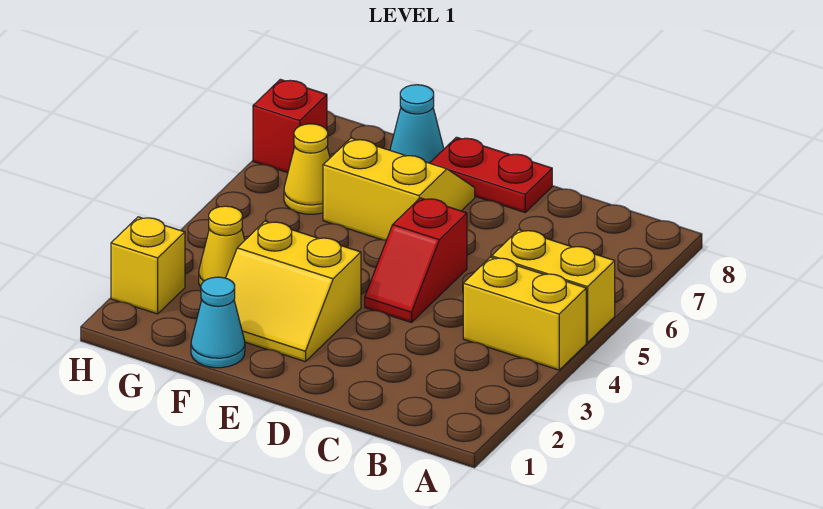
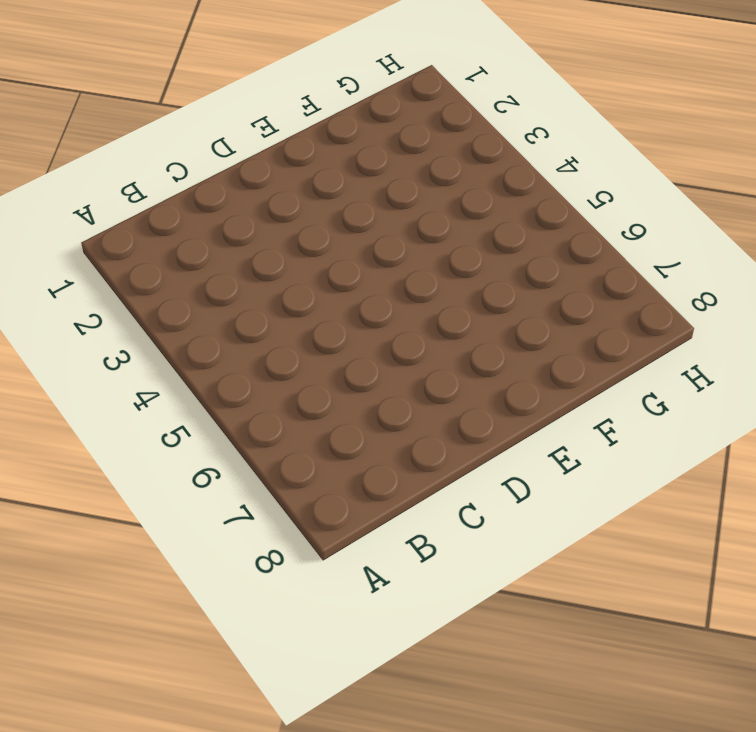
none -> yellow brick A4:B4 level 1
none -> yellow brick A5:B5 level 1
none -> red slope D4:D5 level 1 top 5

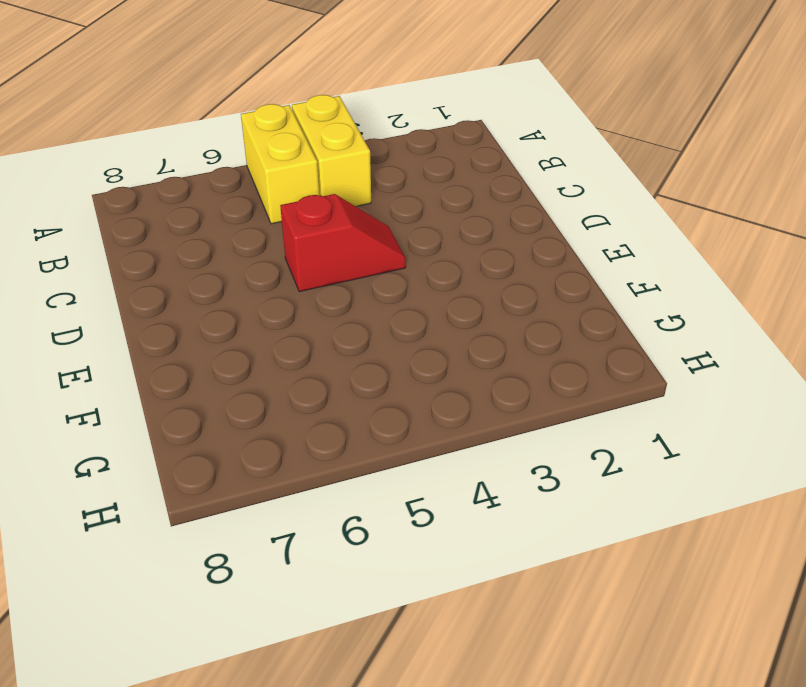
none -> red plate D8:E8 level 1
none -> yellow slope E2:F3 level 1 top 3
none -> yellow slope E6:F7 level 1 top 6

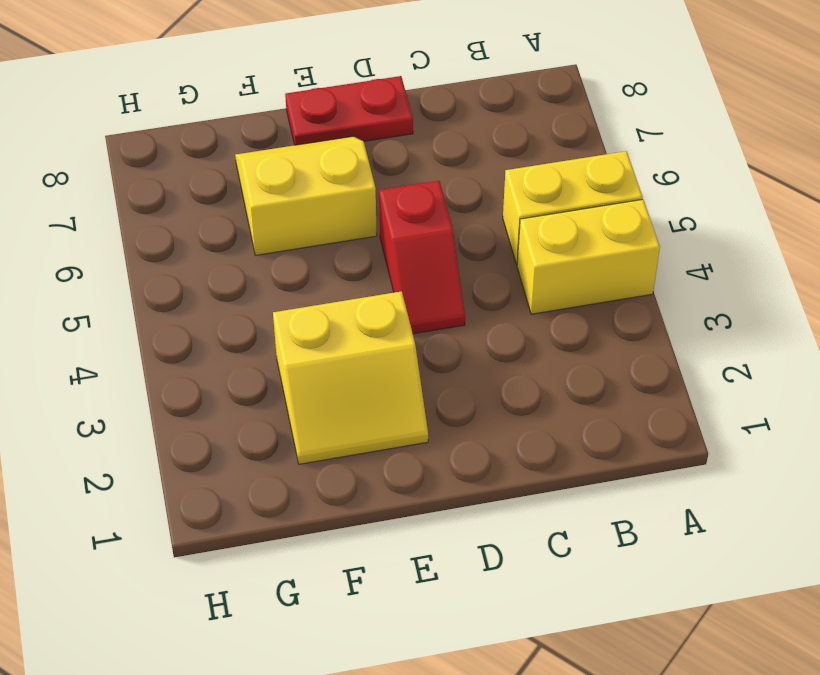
none -> cyan cone F1 level 1
none -> cyan cone F8 level 1
none -> yellow cone G3 level 1

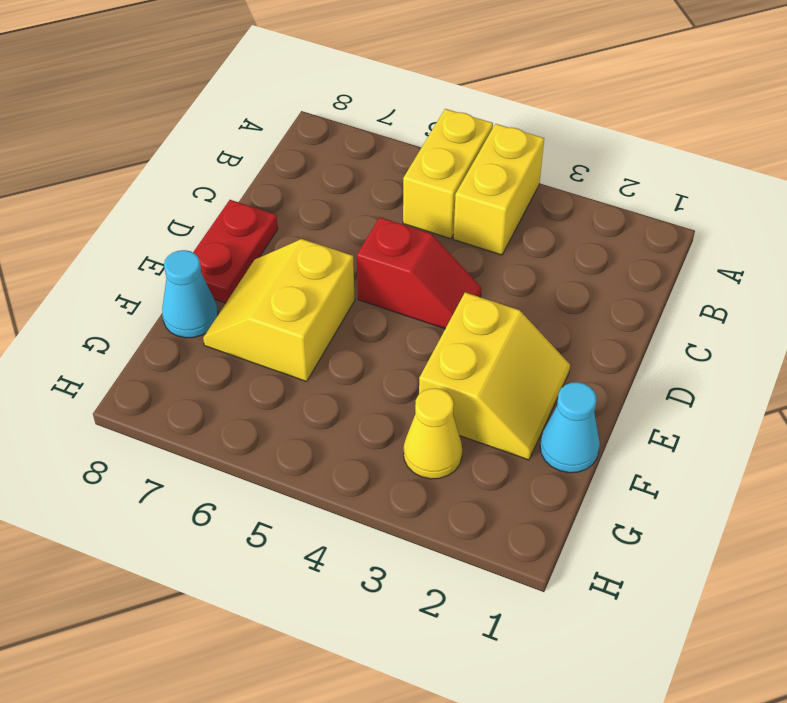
none -> yellow cone G6 level 1
none -> yellow brick H2 level 1
none -> red brick H7 level 1

